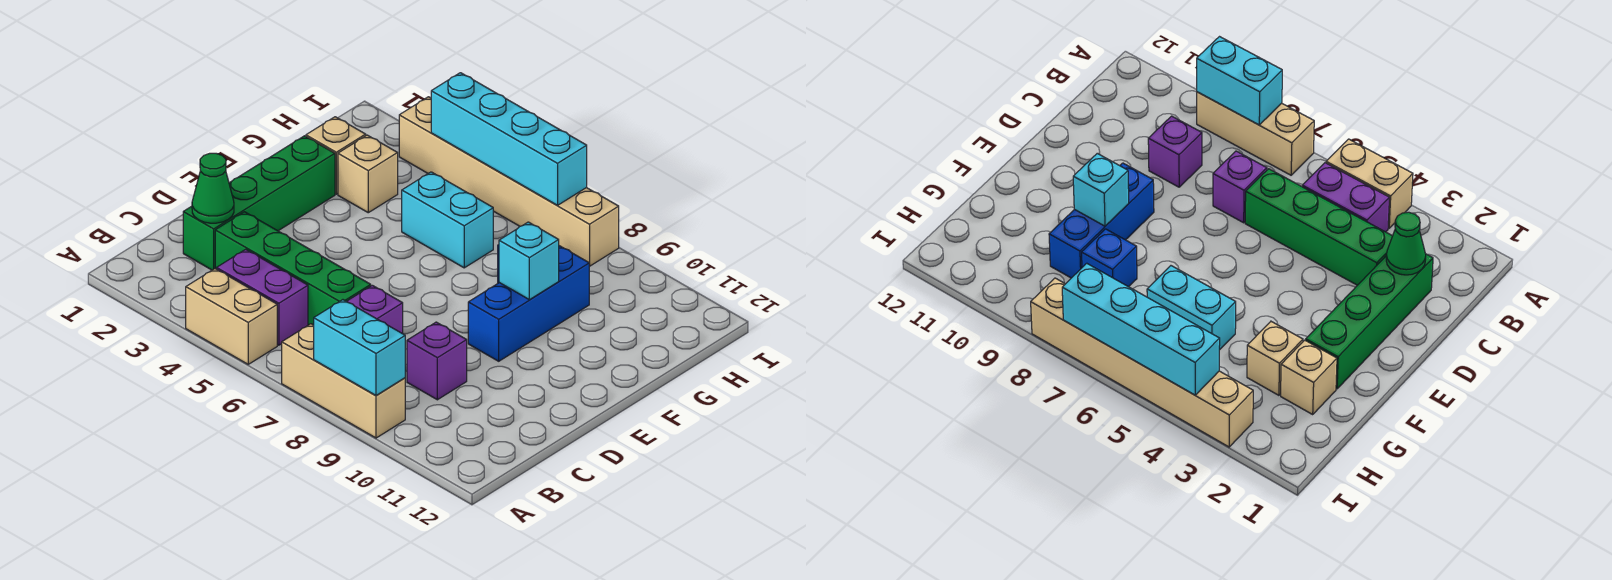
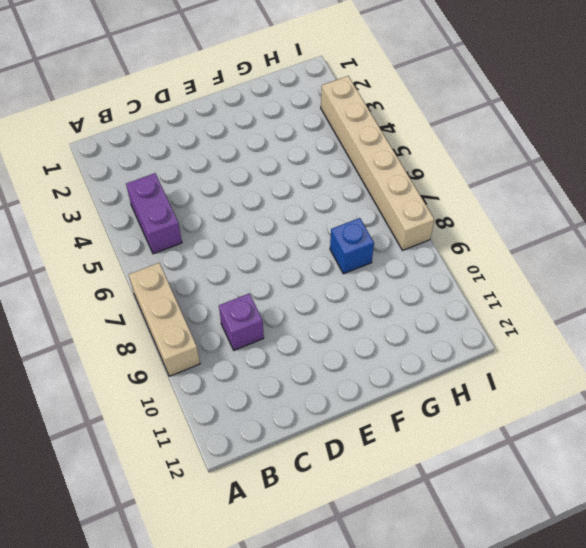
none -> tan brick A4:A5 level 1
none -> green brick C2:F2 level 1
none -> green brick C3:C6 level 1

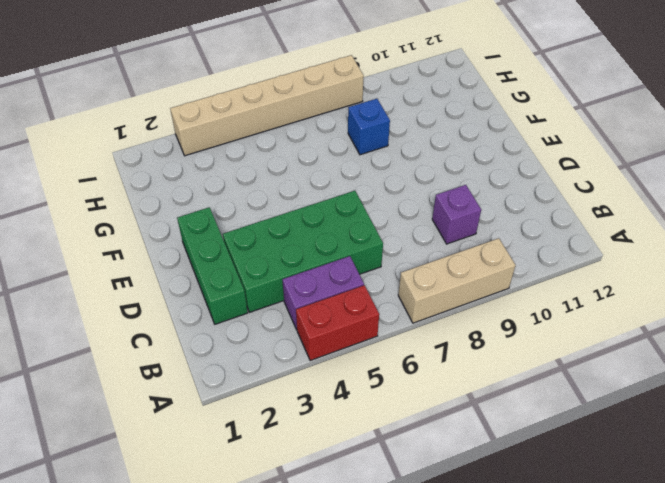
red brick A4:A5 level 1 -> tan brick A4:A5 level 1
green brick C2:E2 level 1 -> green brick C2:F2 level 1
green brick C3:D6 level 1 -> green brick C3:C6 level 1
none -> purple brick C7 level 1
none -> blue brick E9:G9 level 1
none -> tan brick G2 level 1

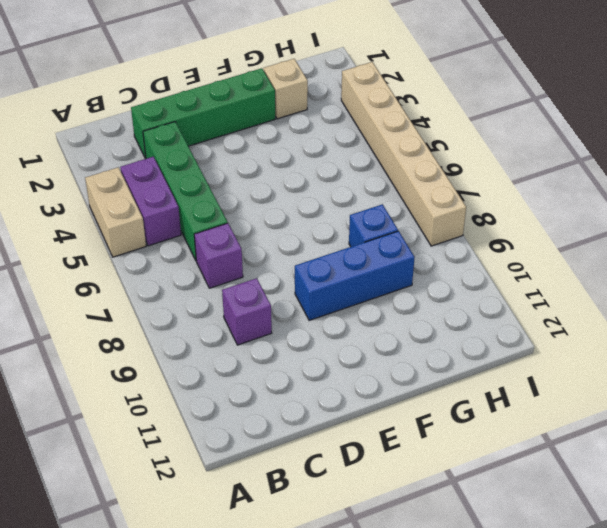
none -> tan brick A7:A9 level 1
none -> tan brick G3 level 1
none -> cyan brick G5:G6 level 1

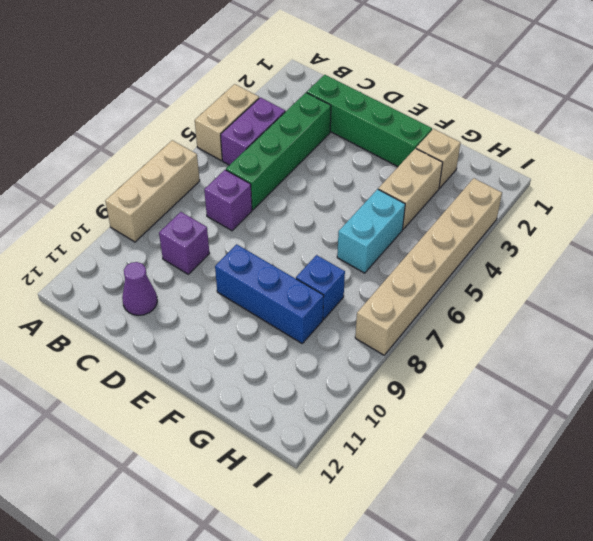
purple cone C11 level 1 -> none
tan brick G3:G4 level 1 -> tan brick G3 level 1
none -> cyan brick A8:A9 level 2
none -> green cone C2 level 2
none -> cyan brick F9 level 2

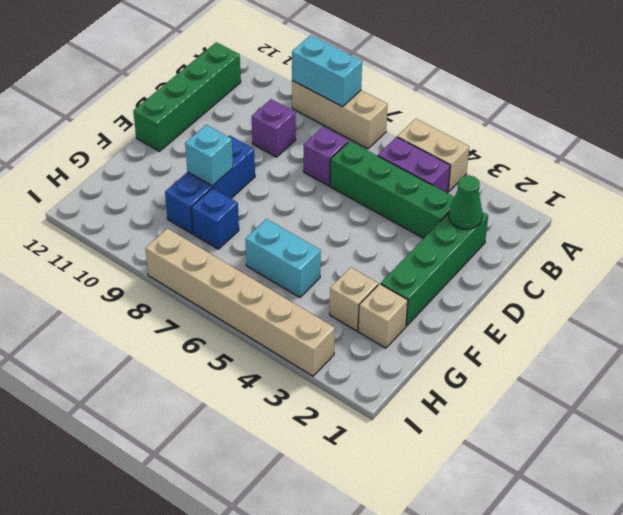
green brick B12:E12 level 1 -> none
none -> cyan brick I4:I7 level 2

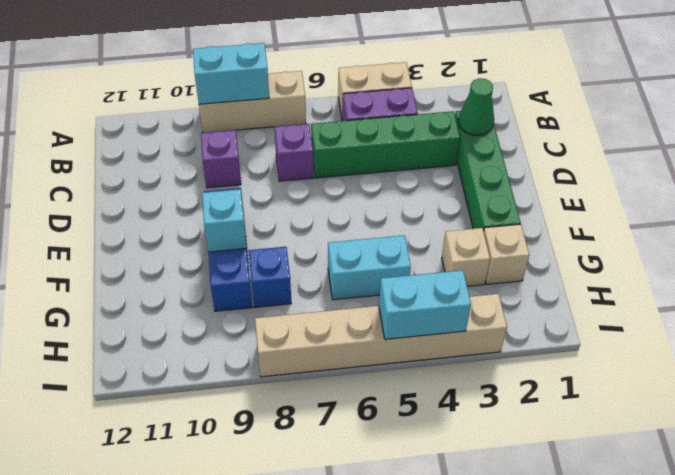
cyan brick I4:I5 level 2 -> cyan brick I4:I7 level 2

